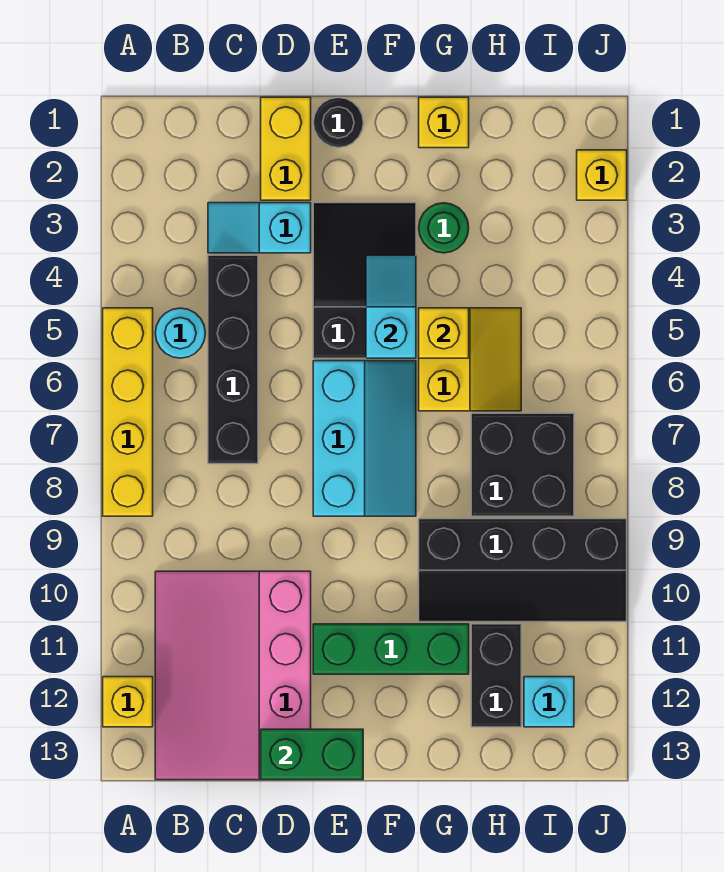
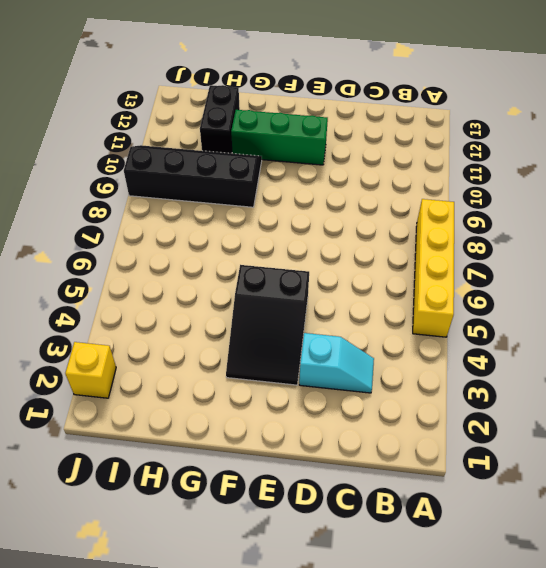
none -> yellow brick A12 level 1
none -> cyan round brick B5 level 1
none -> pink slope B10:D13 level 1 top D

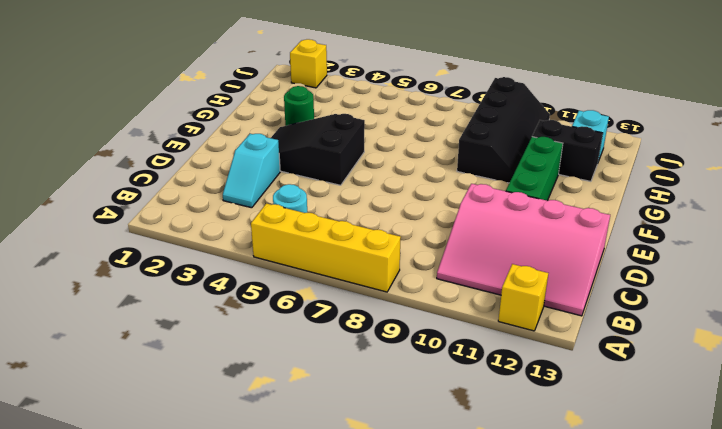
none -> black brick C4:C7 level 1
none -> yellow brick D1:D2 level 1
none -> black round brick E1 level 1

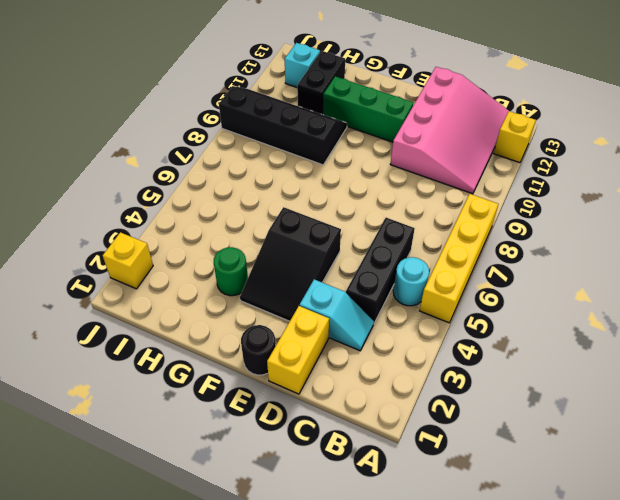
black brick C4:C6 level 1 -> black brick C4:C7 level 1
none -> cyan slope E6:F8 level 1 top E
none -> yellow brick G1 level 1
none -> yellow slope G5:H6 level 1 top G

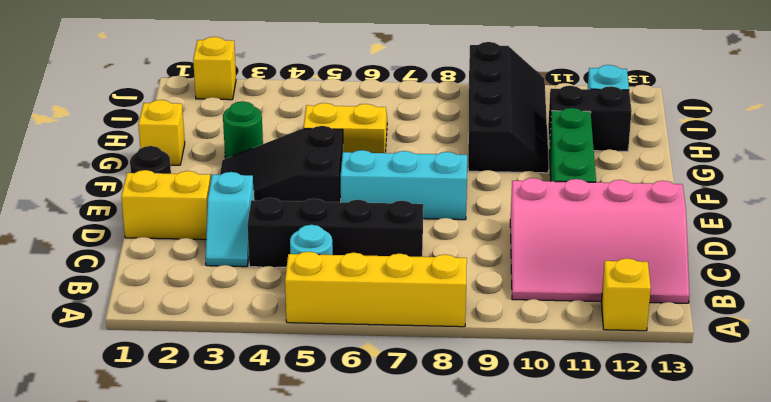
none -> black brick H7:I8 level 1
none -> green brick D13:E13 level 2
none -> cyan slope F4:F5 level 2 top 5

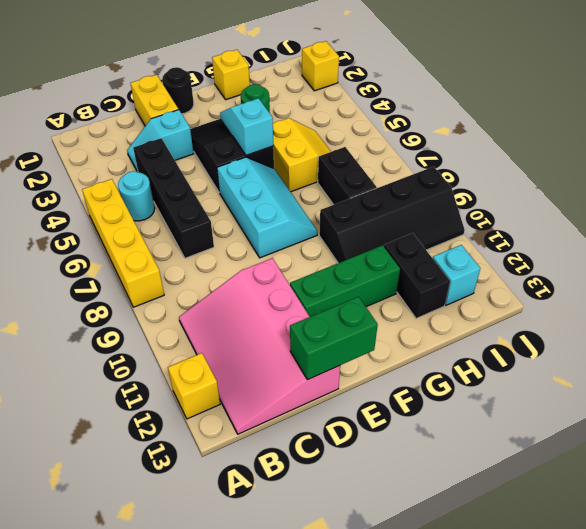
black brick H7:H8 level 1 -> black brick H7:I8 level 1
none -> yellow brick G5 level 2

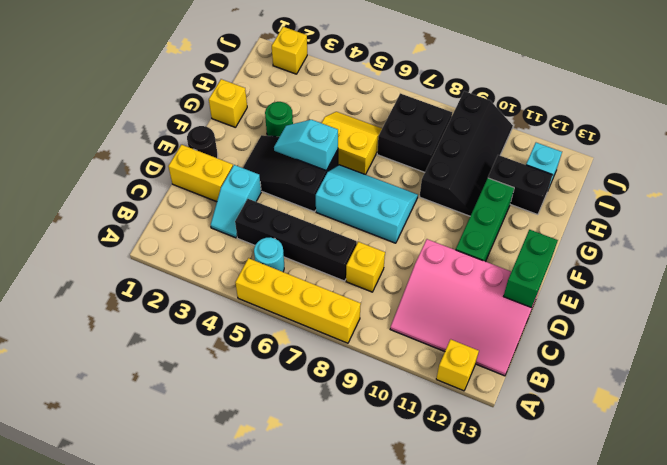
yellow brick C8 level 1 -> yellow brick G5 level 2

